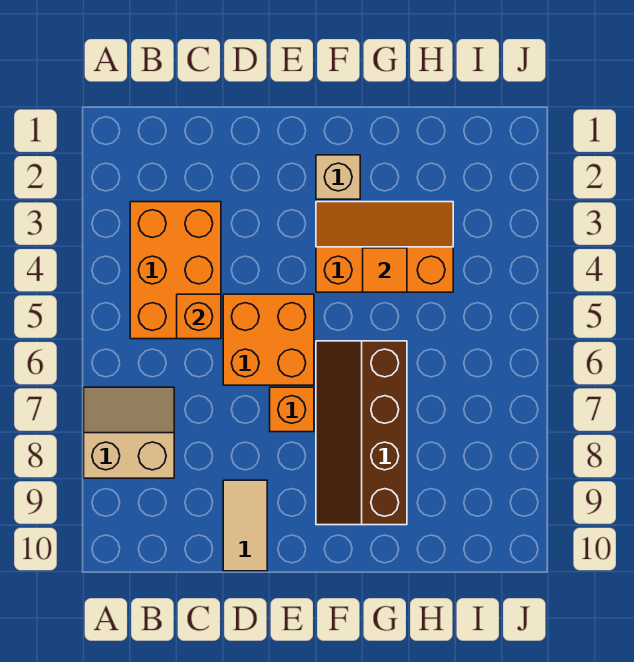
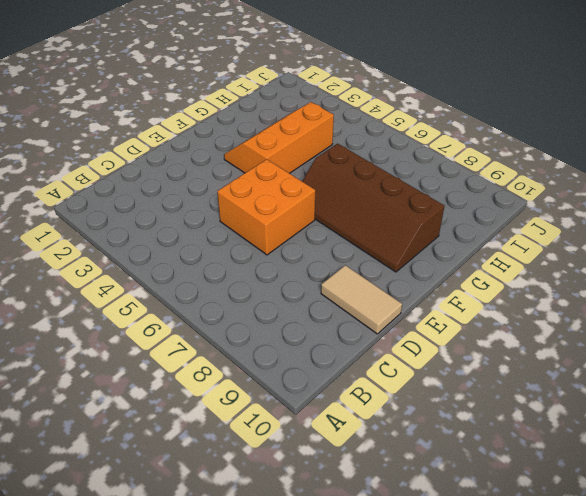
none -> tan slope A7:B8 level 1 top 8
none -> orange brick B3:C5 level 1

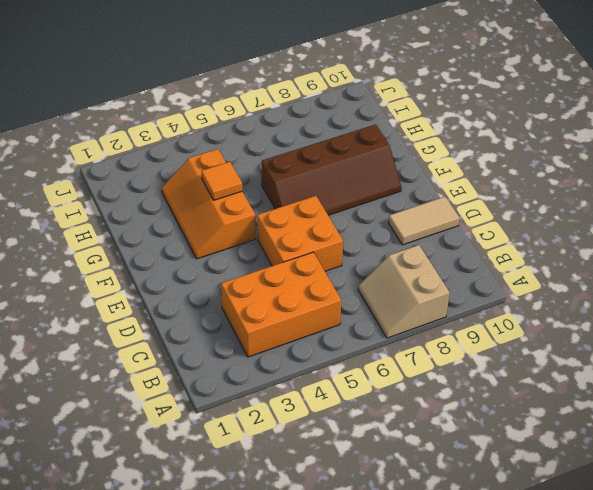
none -> orange brick E7 level 1
none -> tan brick F2 level 1

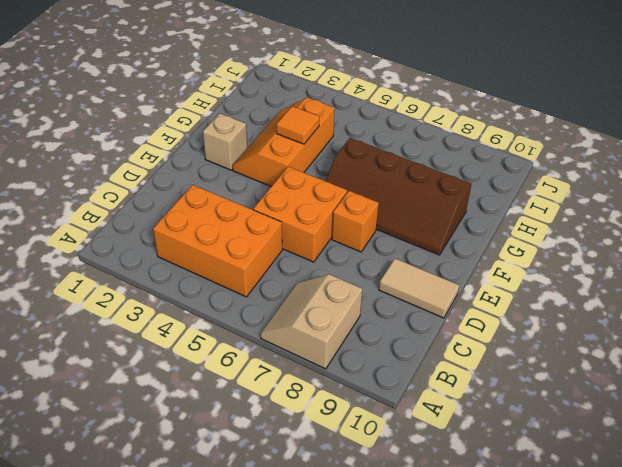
none -> orange brick C5 level 2

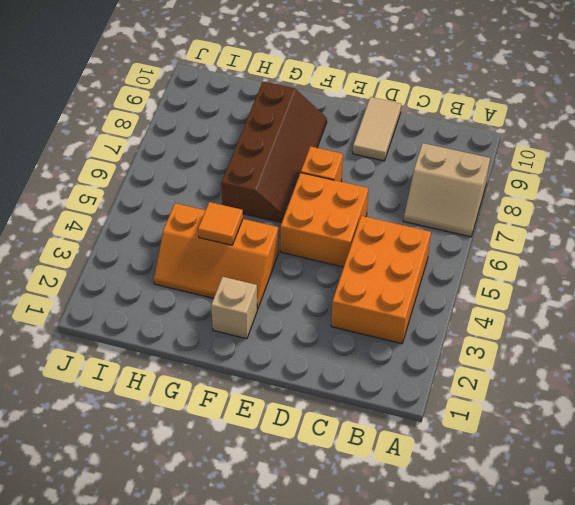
none -> orange brick C5 level 2

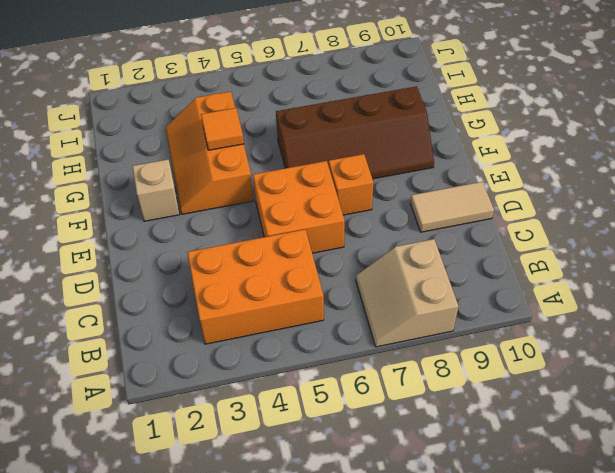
none -> orange brick C5 level 2

